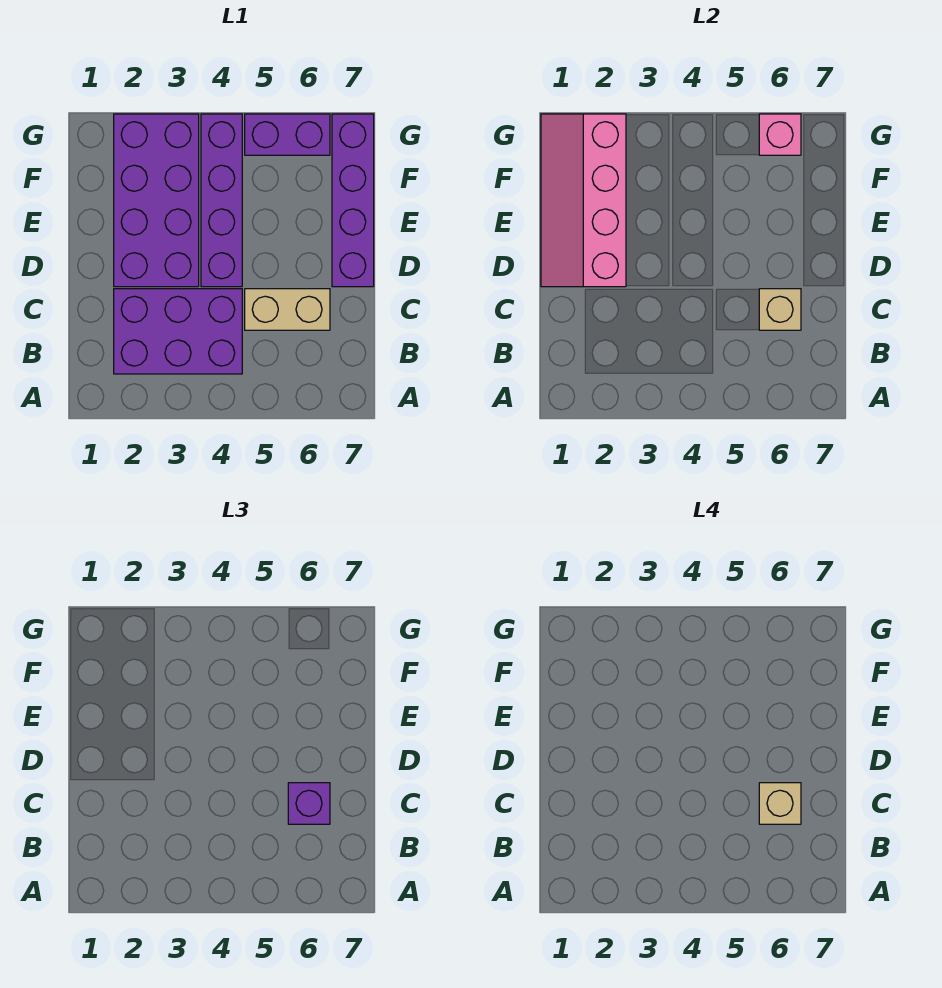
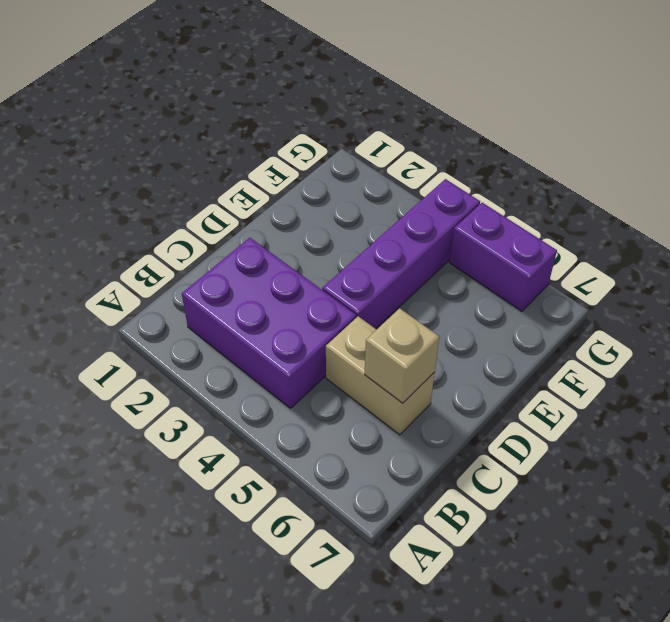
none -> purple brick D2:G3 level 1
none -> purple brick D7:G7 level 1

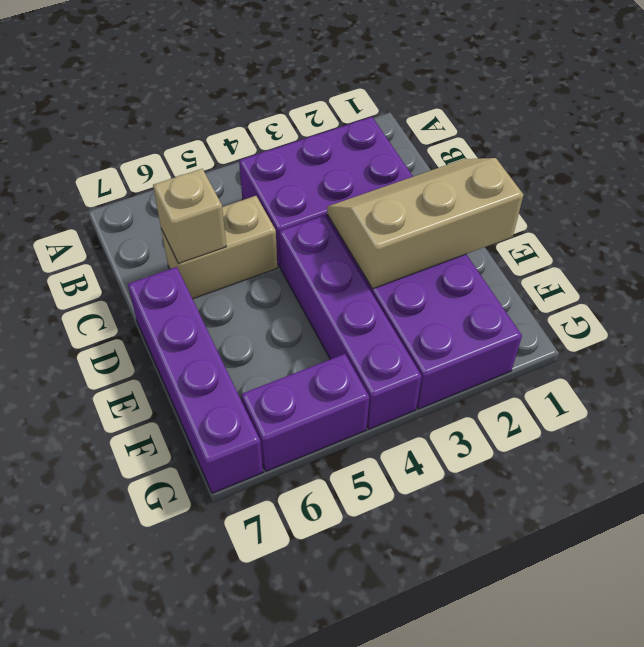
tan slope D1:E3 level 2 top E -> pink slope D1:G2 level 2 top 2
none -> pink brick G6 level 2
none -> purple brick C6 level 3

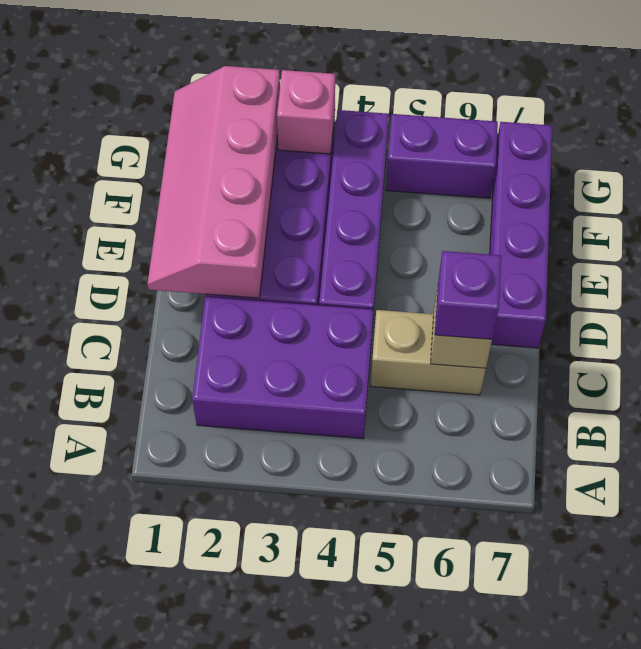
pink brick G3 level 2 -> pink brick G6 level 2
none -> tan brick C6 level 4

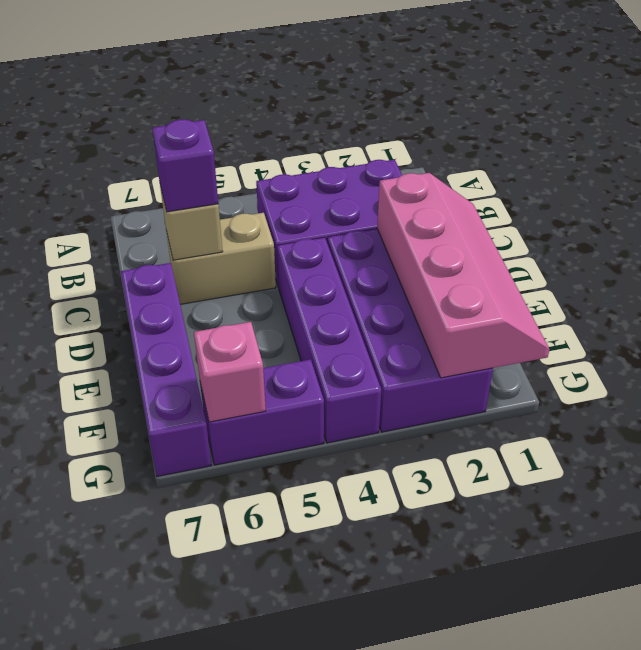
none -> tan brick C6 level 4

